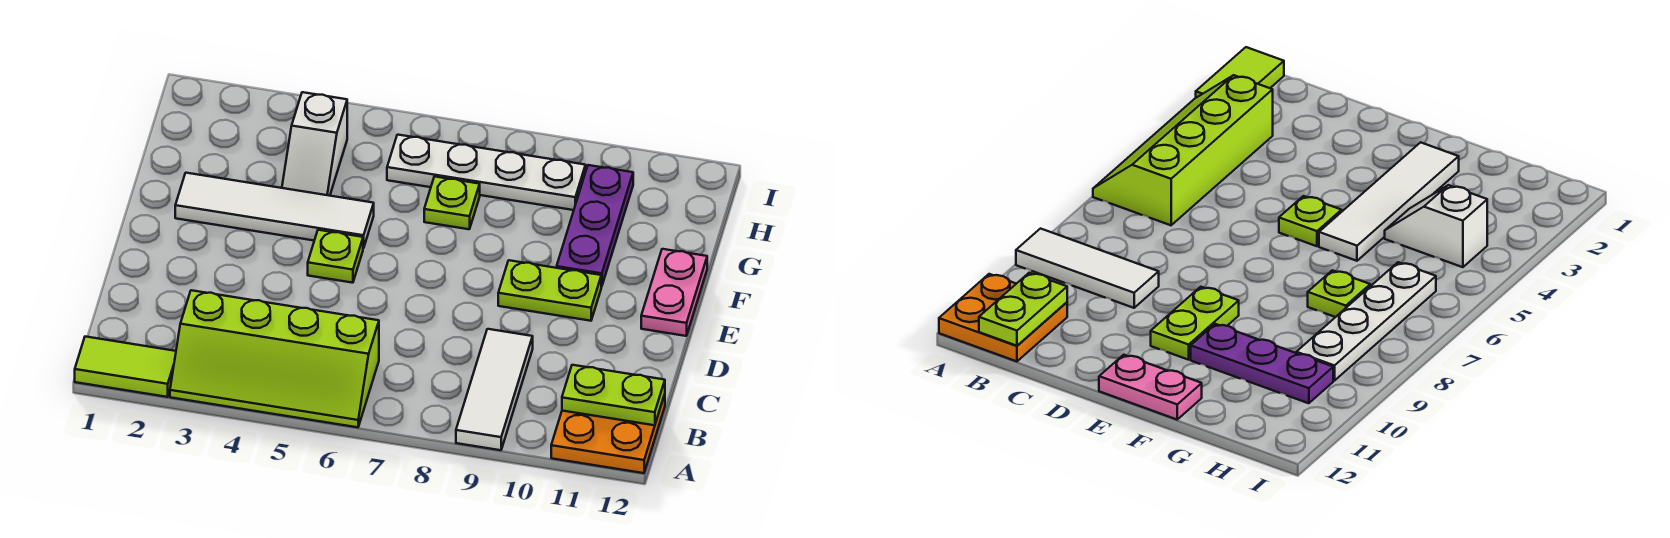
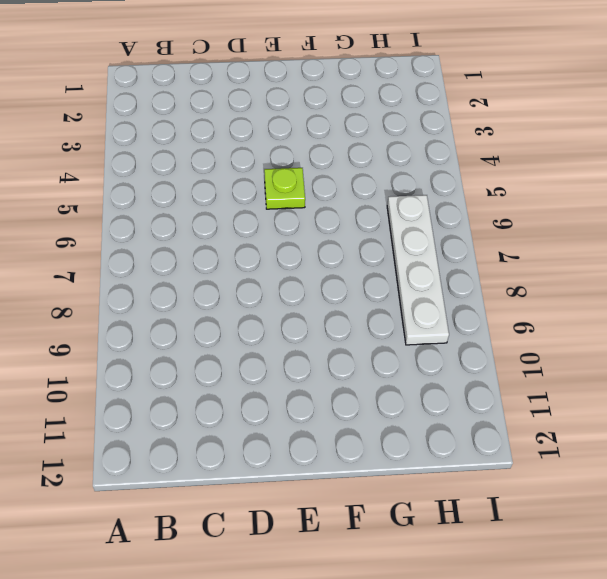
none -> lime tile A1:A2 level 1
none -> lime slope A3:B6 level 1 top B
none -> white tile A9:C9 level 1

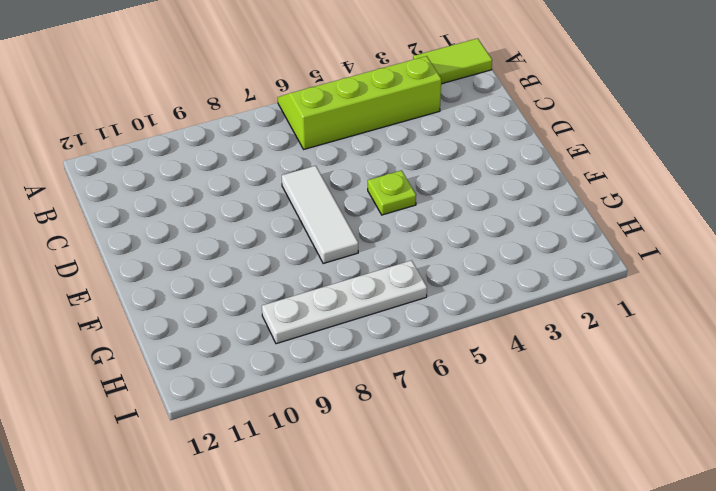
white tile D7:F7 level 1 -> white tile A9:C9 level 1
none -> orange plate A11:B12 level 1
none -> lime plate E9:E10 level 1
none -> pink plate E12:F12 level 1

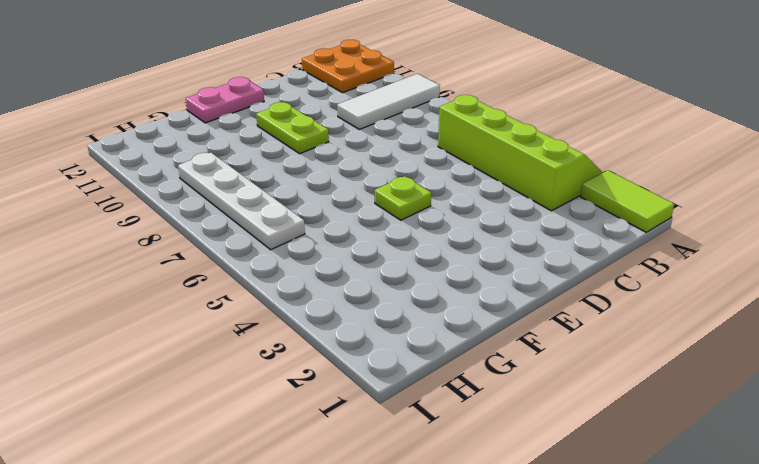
none -> white tile F2:F5 level 1
none -> purple plate F10:H10 level 1
none -> white slope G4:H4 level 1 top H

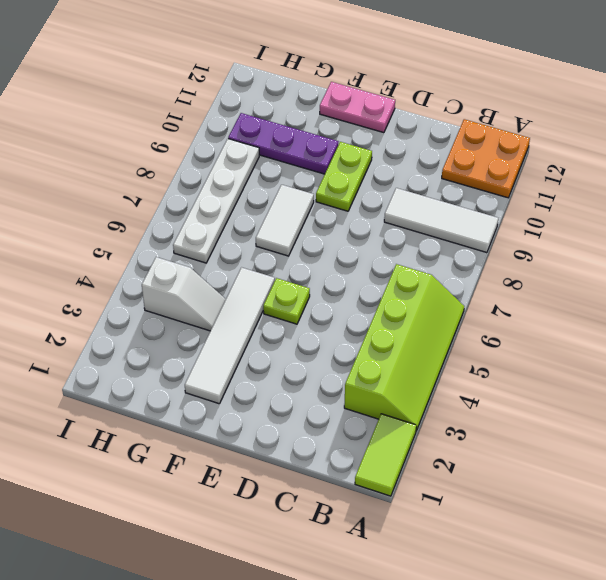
white tile F7:F8 level 1 -> none
none -> lime plate G7 level 1
none -> lime plate B11:B12 level 2

